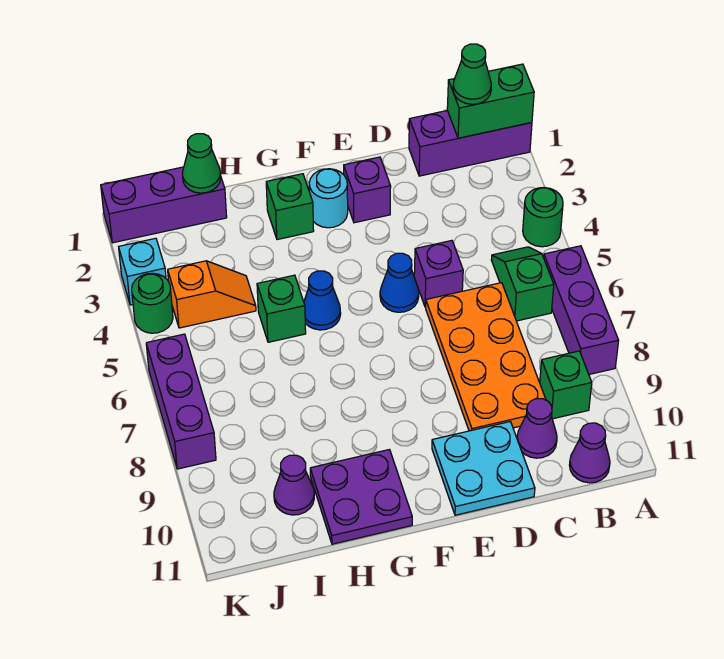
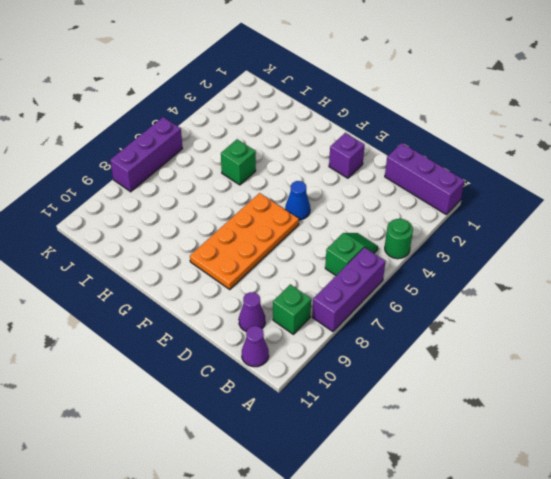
orange plate E6:F9 level 1 -> orange plate C6:D9 level 1
none -> purple brick D5 level 1
none -> cyan plate D10:E11 level 1
none -> cyan round brick F2 level 1

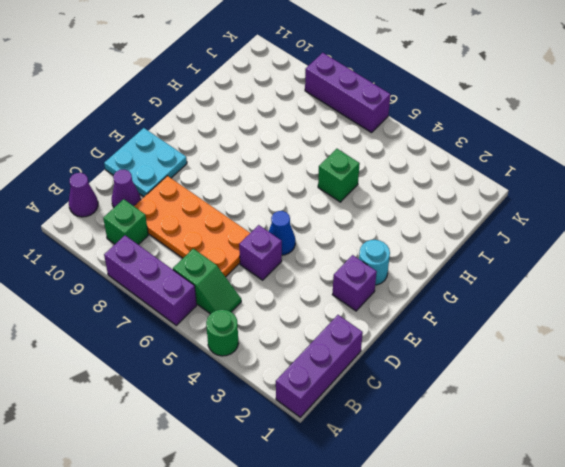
none -> green brick G2 level 1
none -> blue cone G5 level 1
none -> purple plate G10:H11 level 1

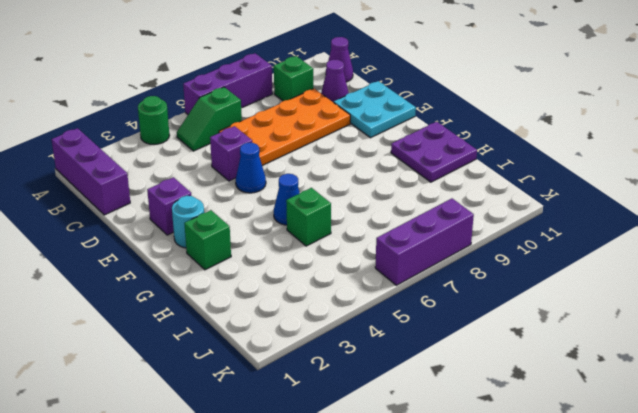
none -> purple brick I1:K1 level 1
none -> orange slope I4:J4 level 1 top J
none -> purple cone I10 level 1

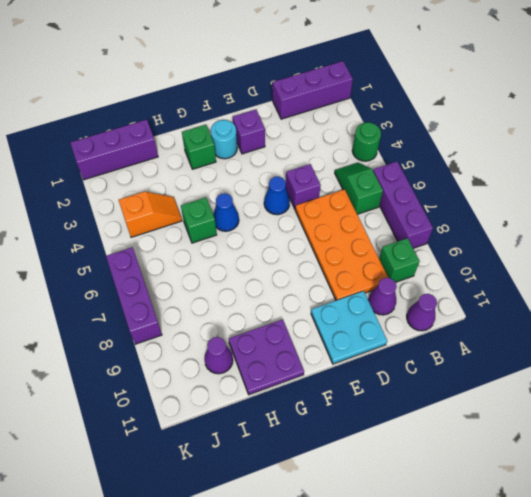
none -> cyan brick K3 level 1
none -> green round brick K4 level 1
none -> green brick A1:B1 level 2

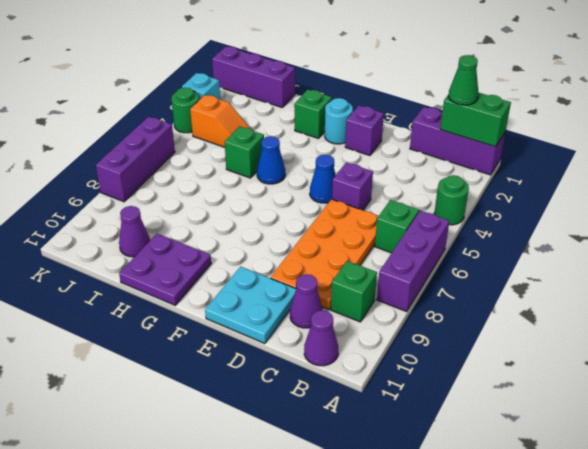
none -> green cone I1 level 2

